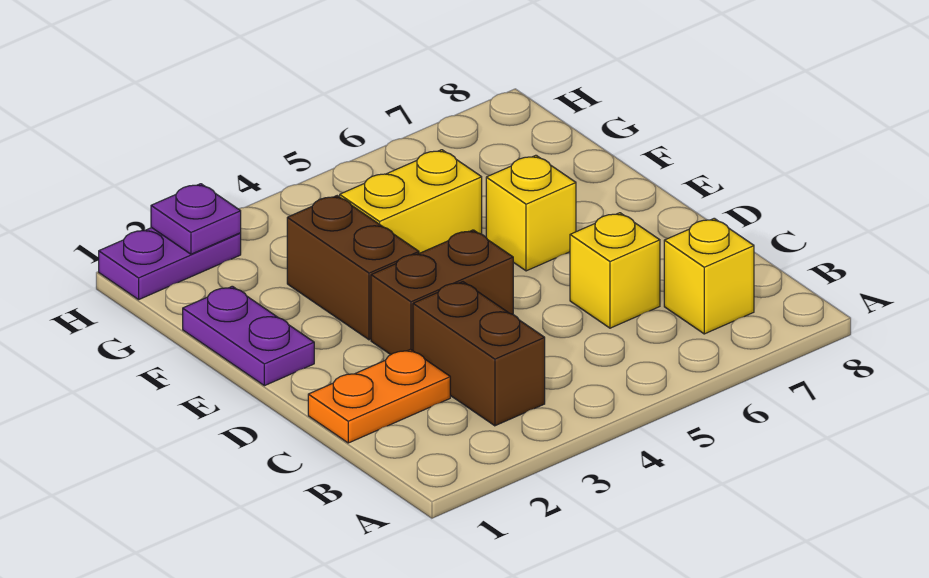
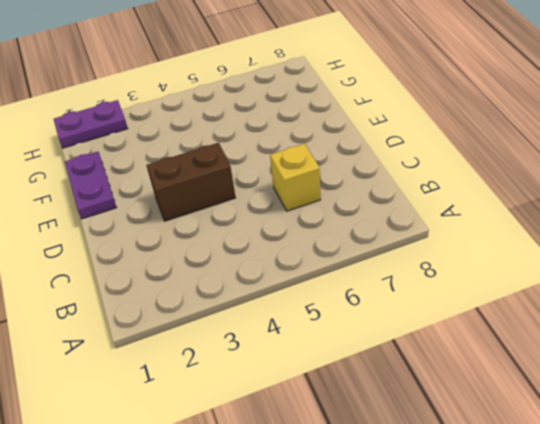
none -> brown brick B3:C3 level 1
none -> yellow brick B7 level 1

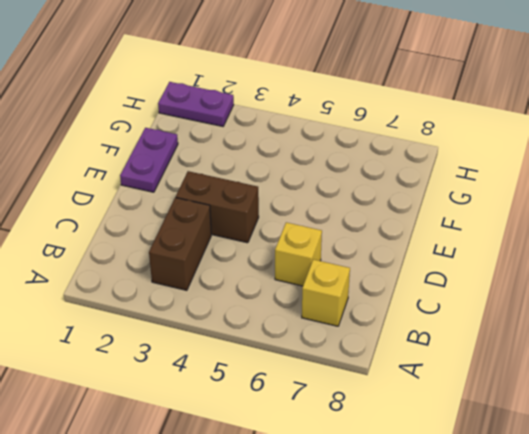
none -> orange plate C1:C2 level 1
none -> brown brick E3:F3 level 1

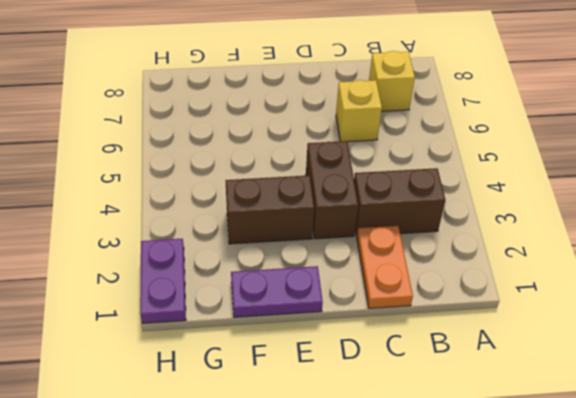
none -> yellow brick E6 level 1
none -> yellow brick F4:F5 level 1

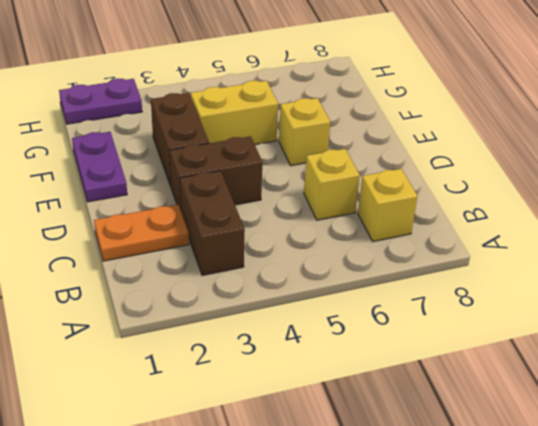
none -> purple plate H2 level 2

